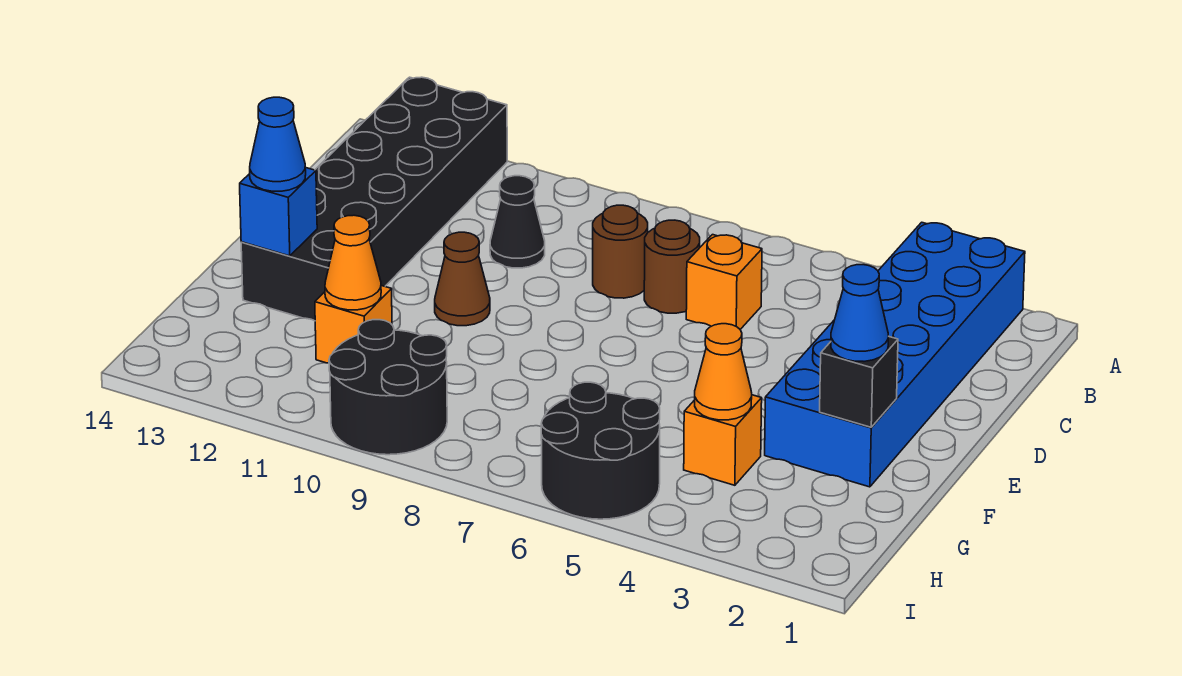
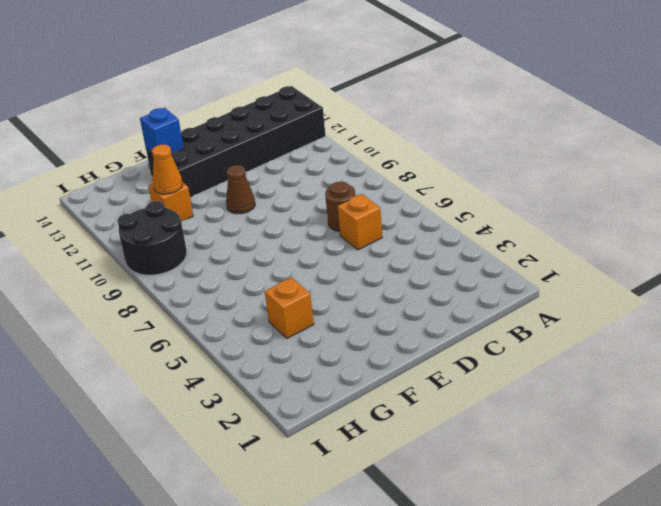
none -> blue brick A2:F3 level 1
none -> brown round brick C8 level 1
none -> black cone C10 level 1

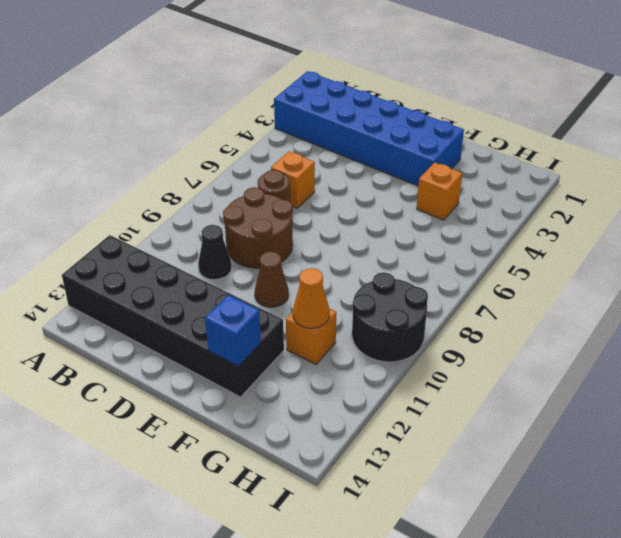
brown round brick C8:D9 level 1 -> brown round brick C8 level 1
none -> black round brick H5:I6 level 1
none -> black brick F2 level 2
none -> orange cone G4 level 2

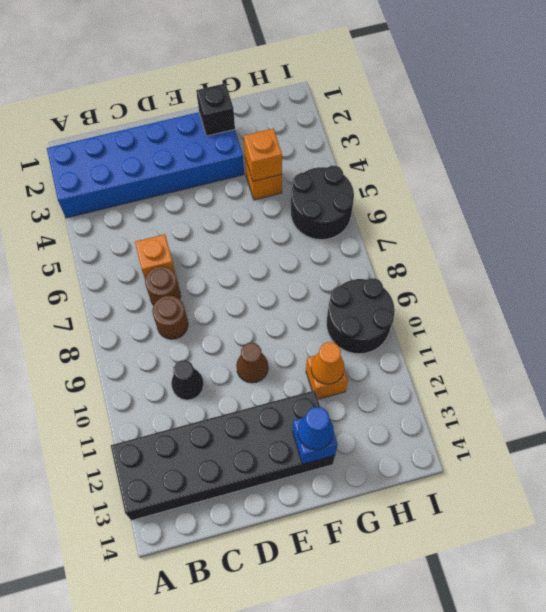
orange brick G4 level 2 -> orange cone G4 level 2
none -> blue cone F2 level 3

